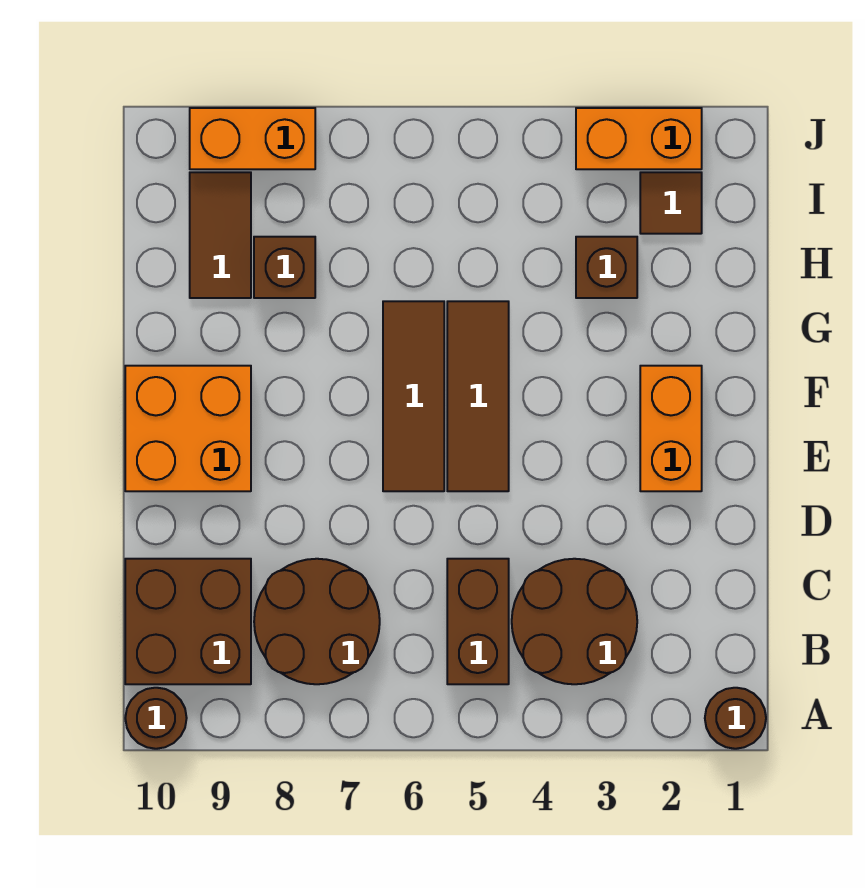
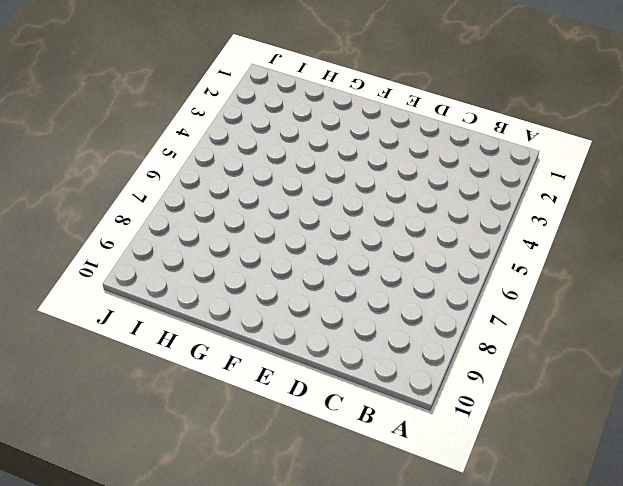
none -> brown round brick A1 level 1
none -> brown round brick A10 level 1
none -> brown round brick B3:C4 level 1

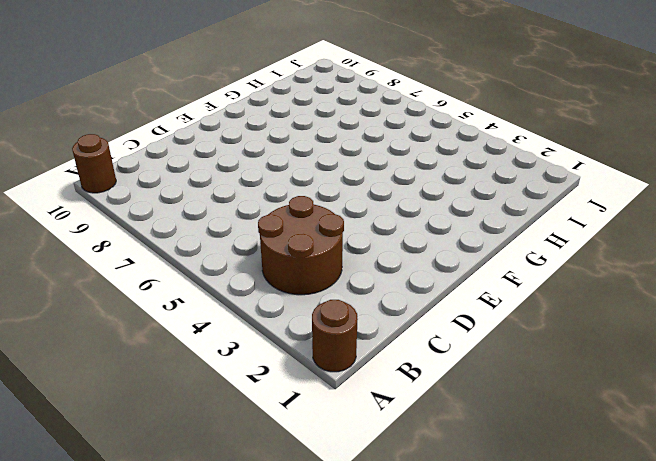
none -> brown brick B5:C5 level 1
none -> brown round brick B7:C8 level 1
none -> brown brick B9:C10 level 1

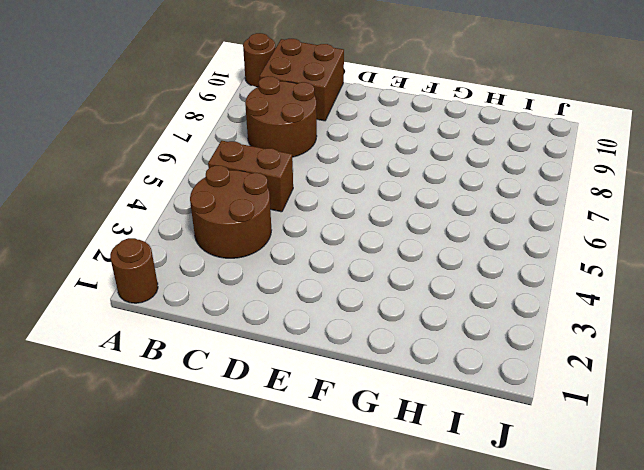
none -> orange brick E2:F2 level 1
none -> brown tile E5:G5 level 1
none -> brown tile E6:G6 level 1

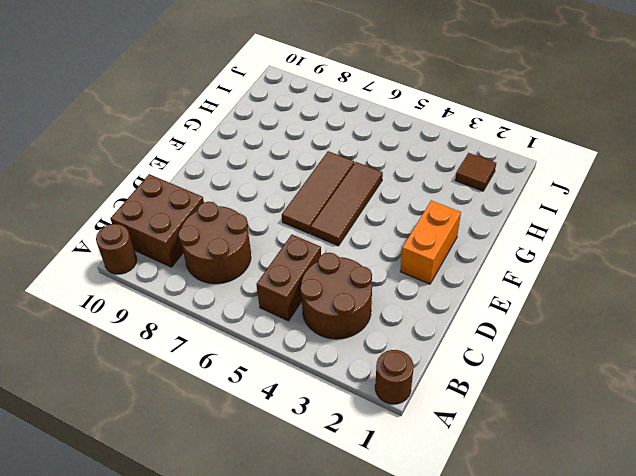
none -> orange brick E9:F10 level 1
none -> brown brick H3 level 1
none -> brown brick H8 level 1

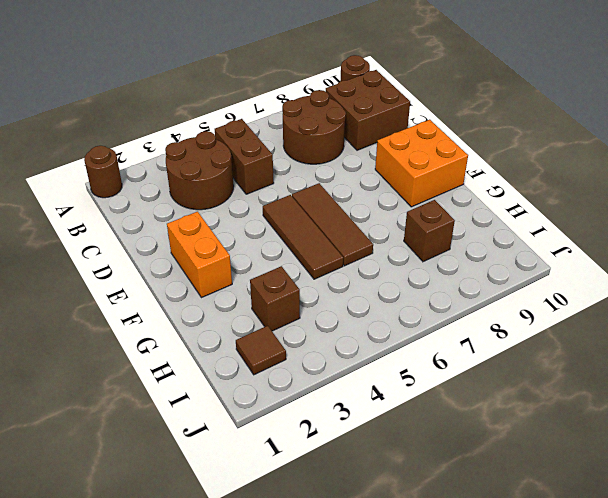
none -> brown tile H9:I9 level 1
none -> orange brick J2:J3 level 1
none -> orange brick J8:J9 level 1

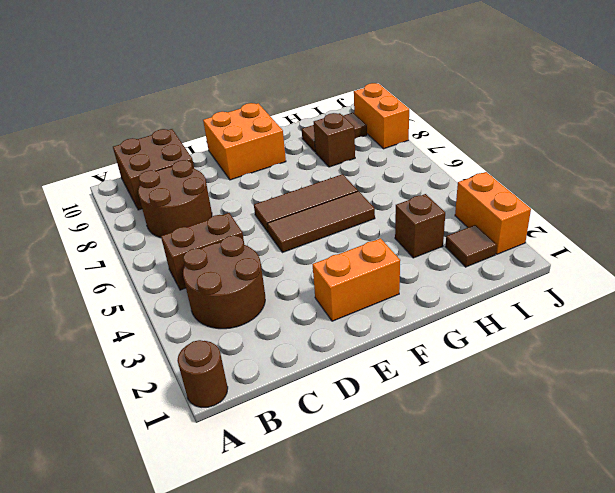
none -> brown round brick A10 level 1

